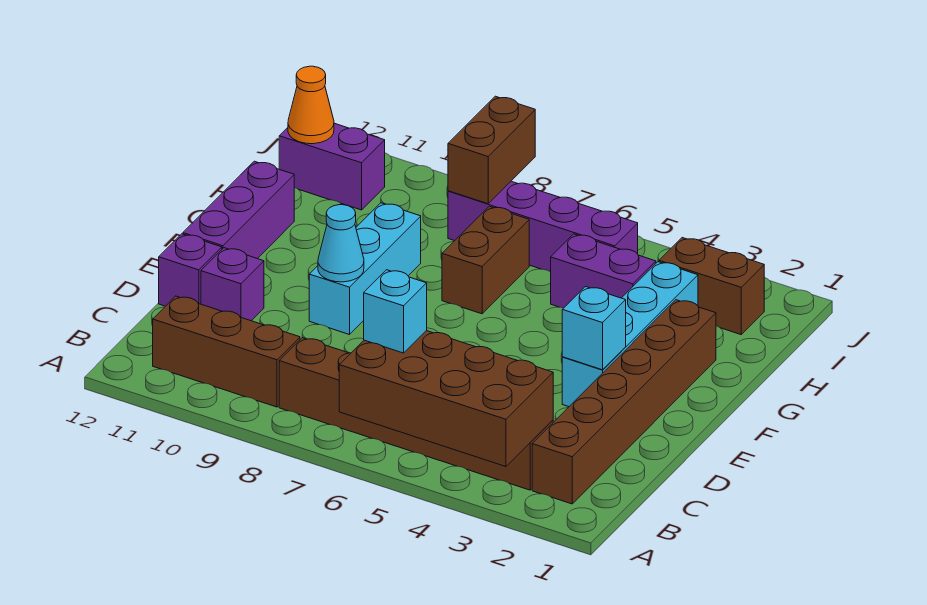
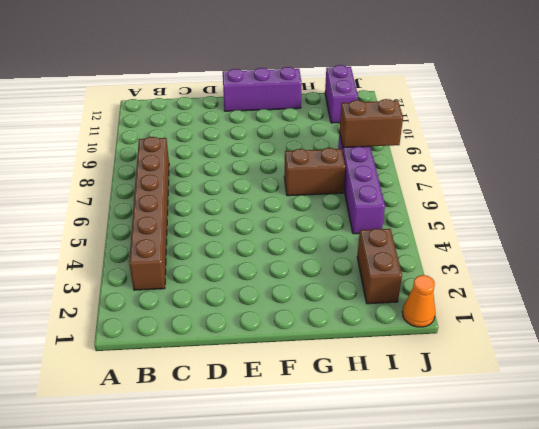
orange cone J1 level 1 -> orange cone I12 level 2
none -> brown brick B2:G2 level 1
none -> brown brick B9:B11 level 1
none -> purple brick D11 level 1

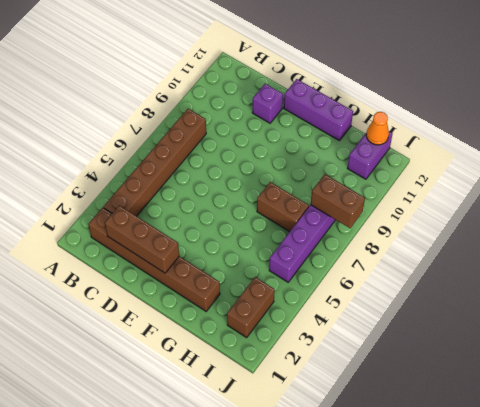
brown brick C2:E2 level 2 -> brown brick B9:B11 level 1
none -> purple brick D12 level 1
none -> cyan brick E3:H3 level 1
none -> cyan brick E9:G9 level 1

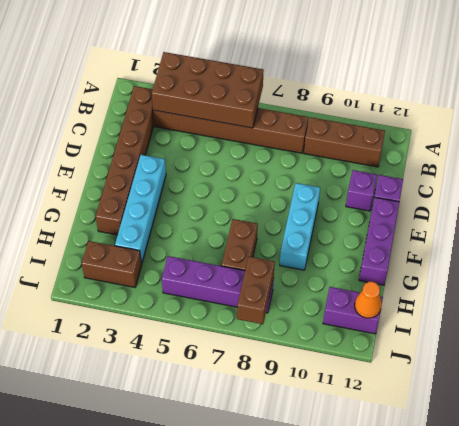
none -> purple brick H4:H5 level 1
none -> cyan brick E3 level 2
none -> cyan cone E9 level 2

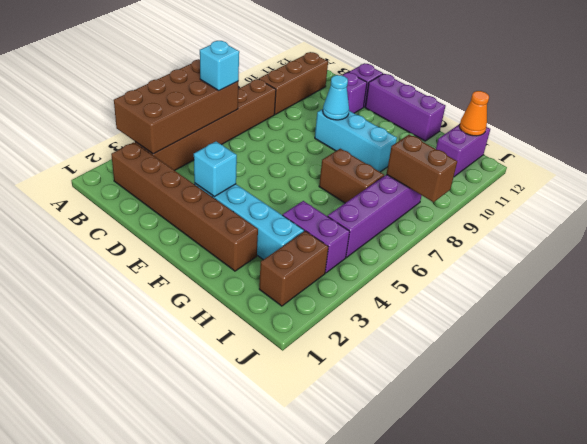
purple brick H4:I4 level 1 -> purple brick H4:H5 level 1

